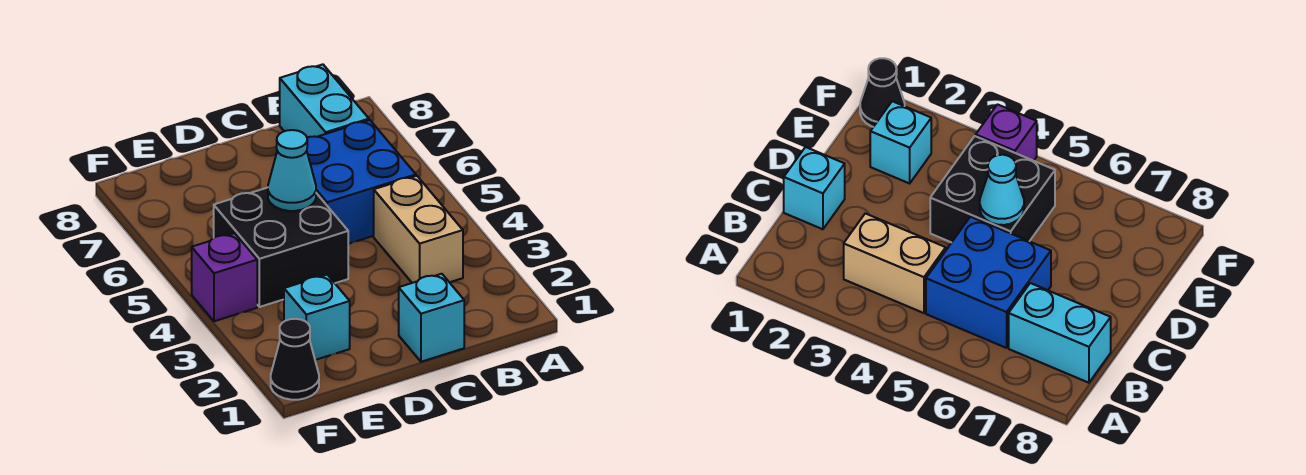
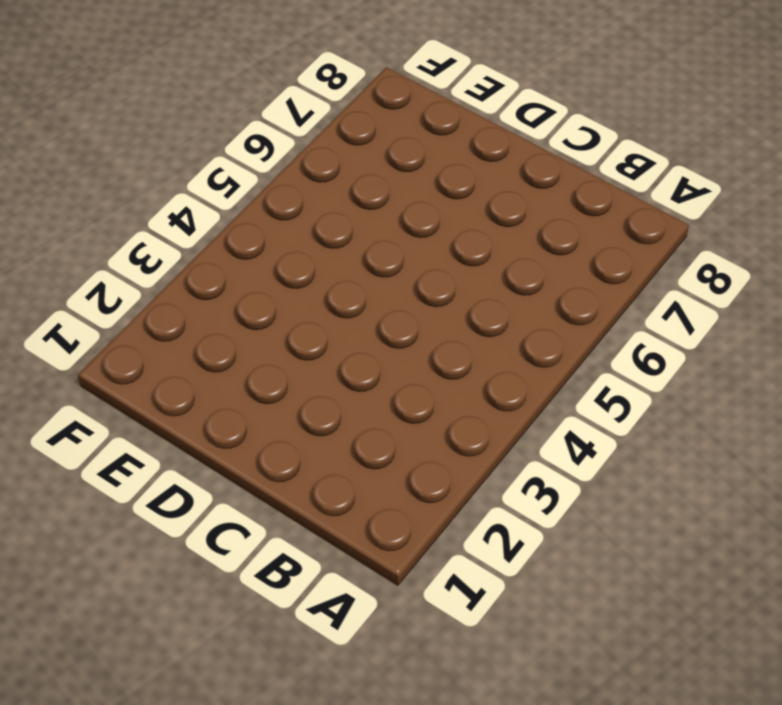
none -> tan brick B3:B4 level 1
none -> blue brick B5:C6 level 1

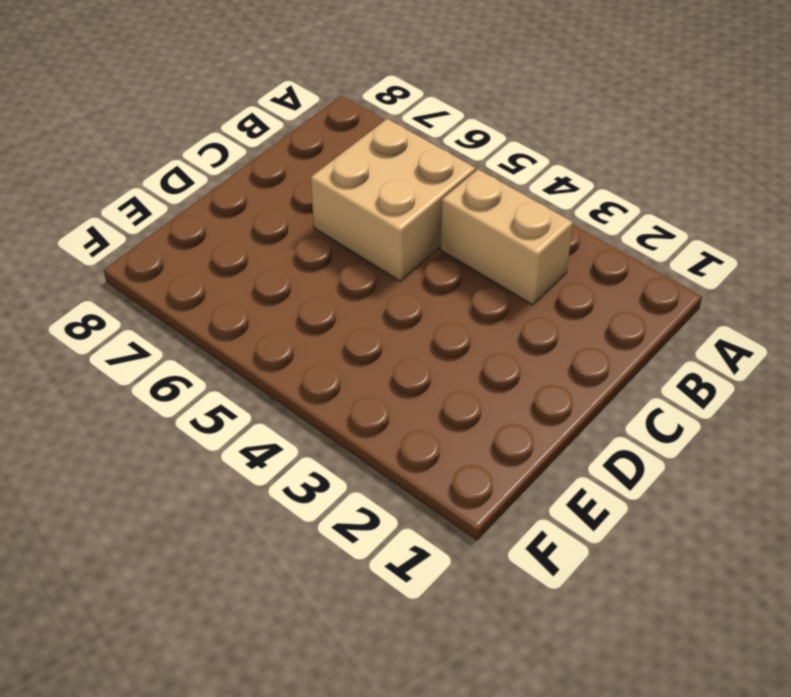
tan brick B5:C6 level 1 -> blue brick B5:C6 level 1
none -> cyan brick B7:B8 level 1
none -> cyan brick C1 level 1

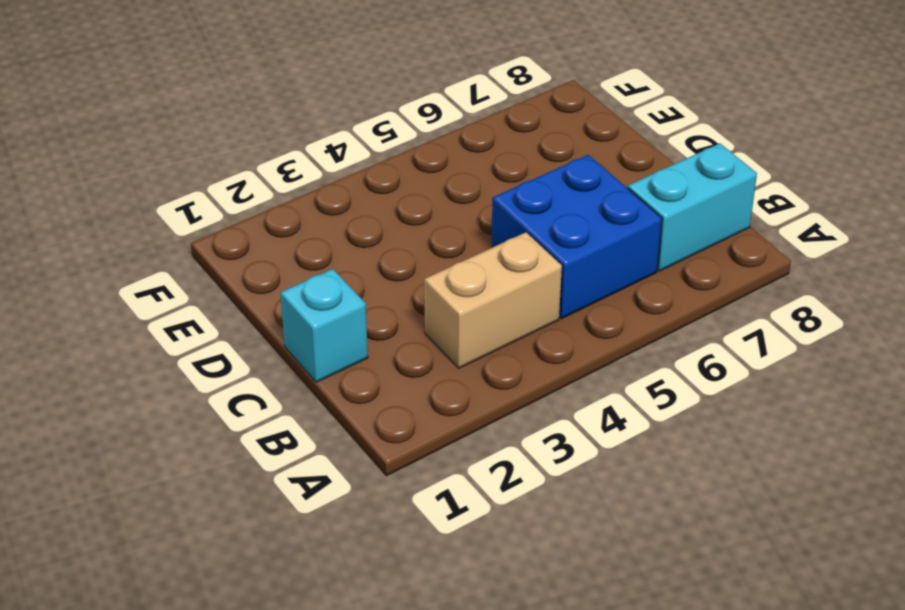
none -> black brick D4:E5 level 1
none -> cyan brick E2 level 1

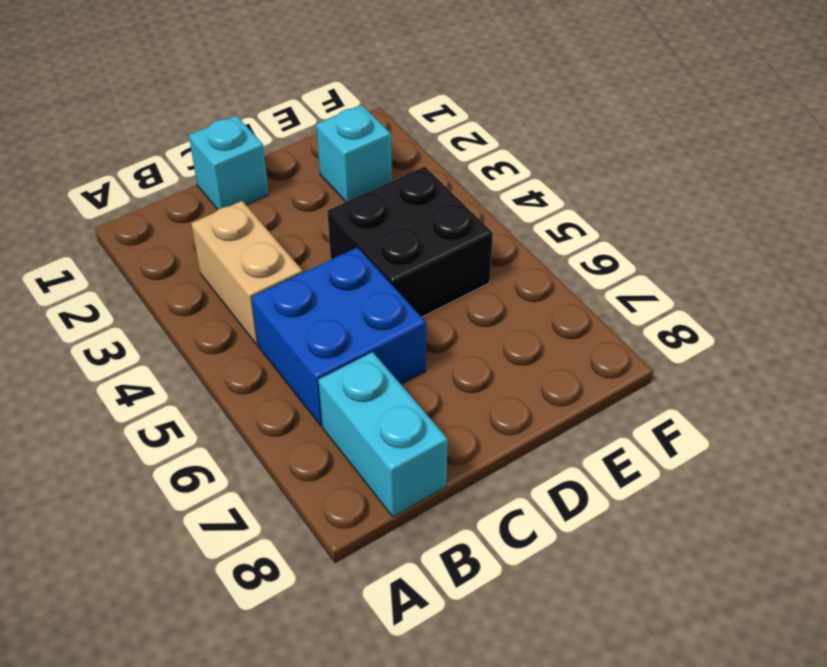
none -> black cone F1 level 1
none -> purple brick F4 level 1

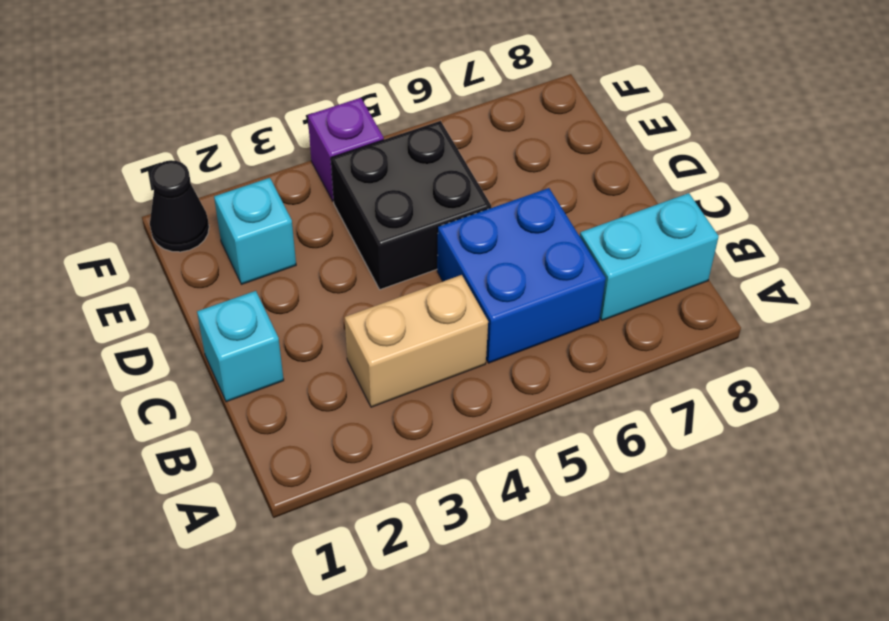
none -> cyan cone D5 level 2

